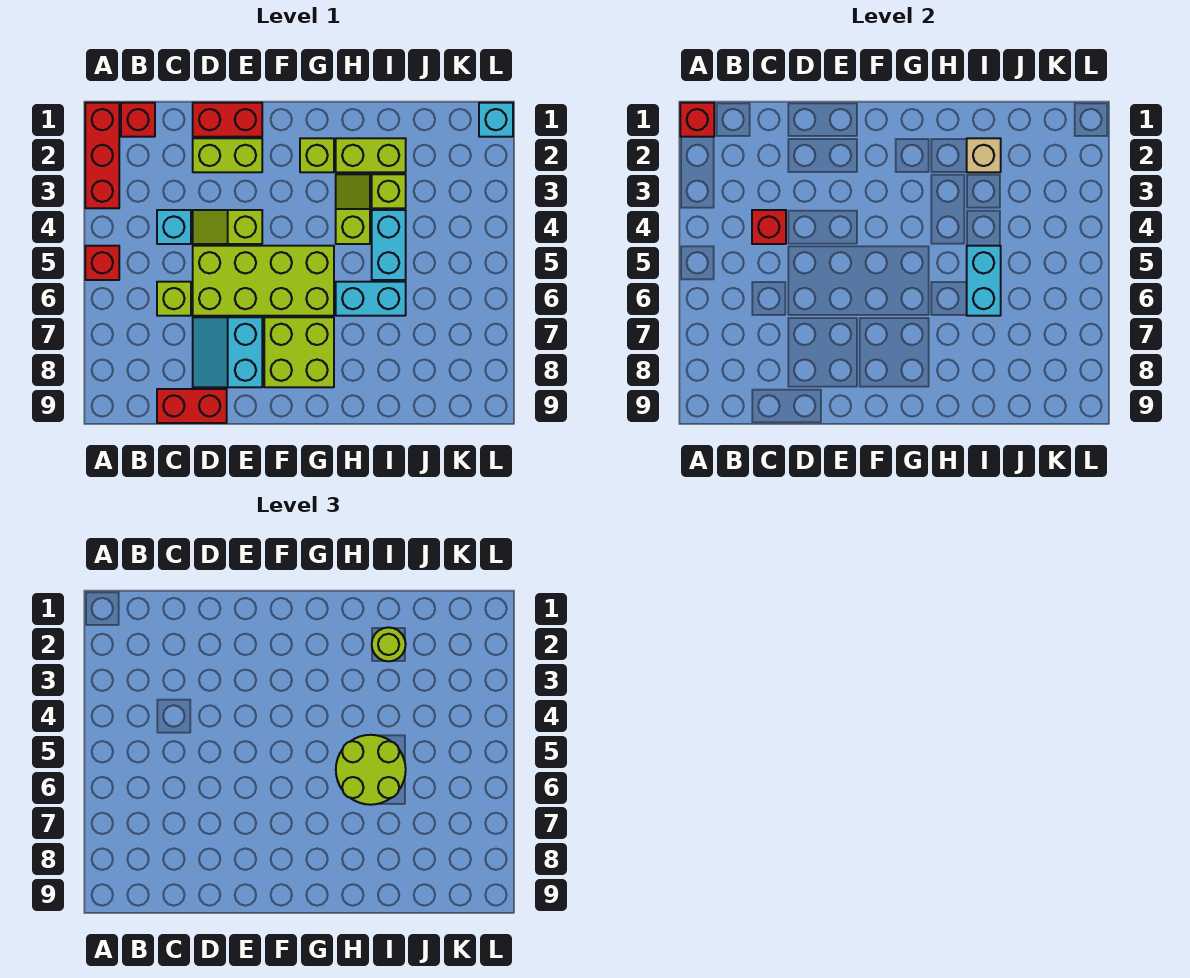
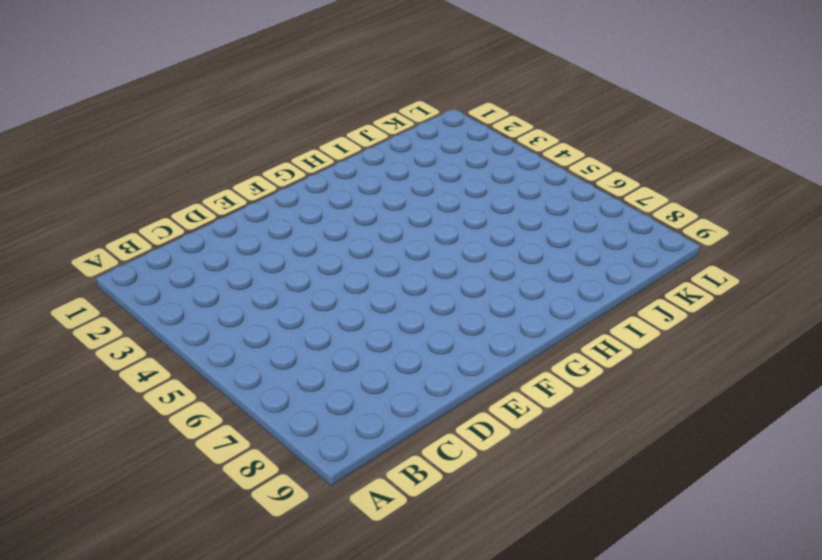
none -> red brick A1:A3 level 1
none -> red brick A5 level 1
none -> red brick B1 level 1

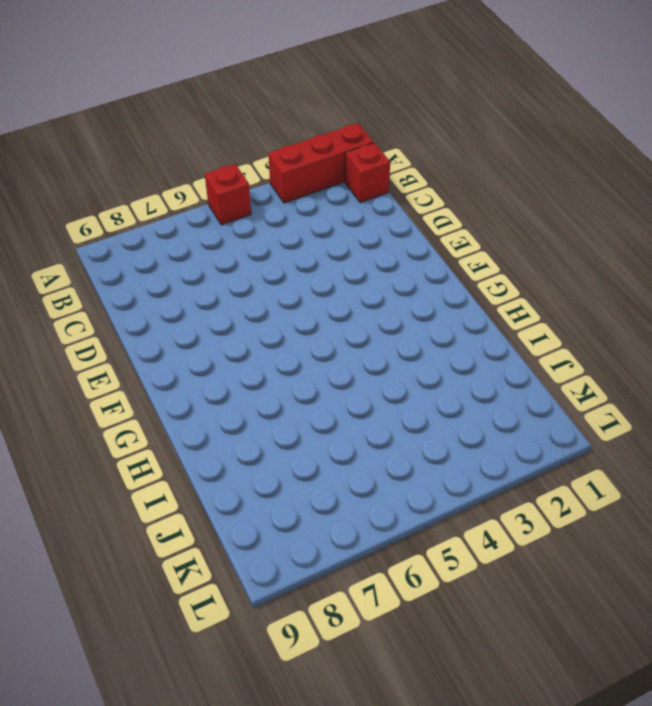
none -> cyan brick C4 level 1
none -> lime brick C6 level 1
none -> red brick C9:D9 level 1

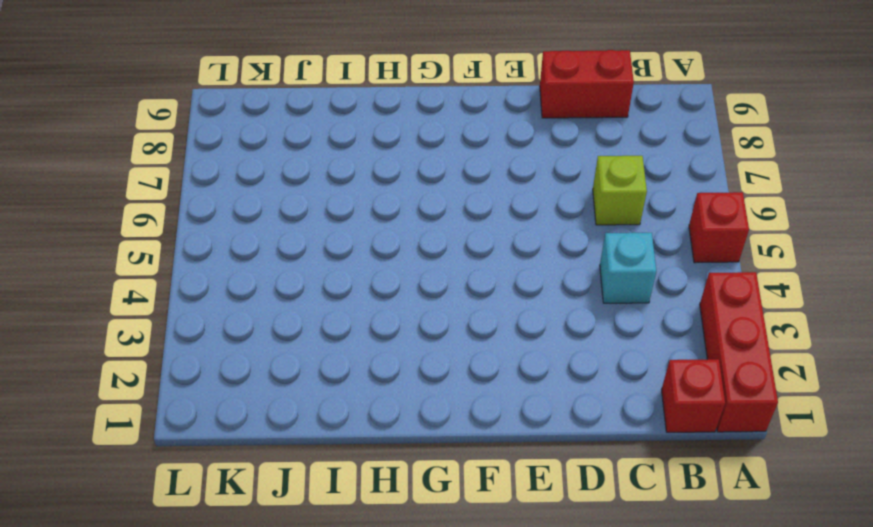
none -> red brick D1:E1 level 1
none -> lime brick D2:E2 level 1
none -> lime slope D4:E4 level 1 top E

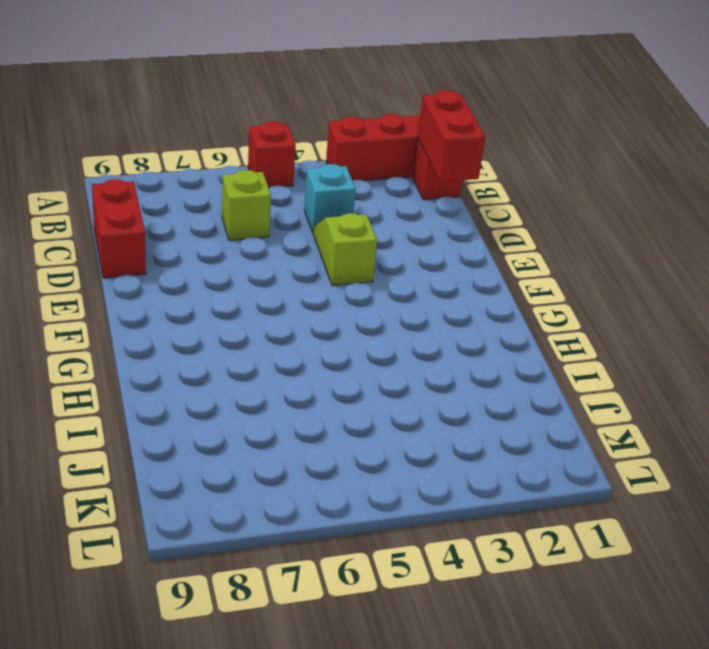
red brick B1:C1 level 2 -> red brick D1:E1 level 1
none -> lime brick D2:E2 level 1
none -> lime brick D5:G6 level 1
none -> cyan slope D7:E8 level 1 top E

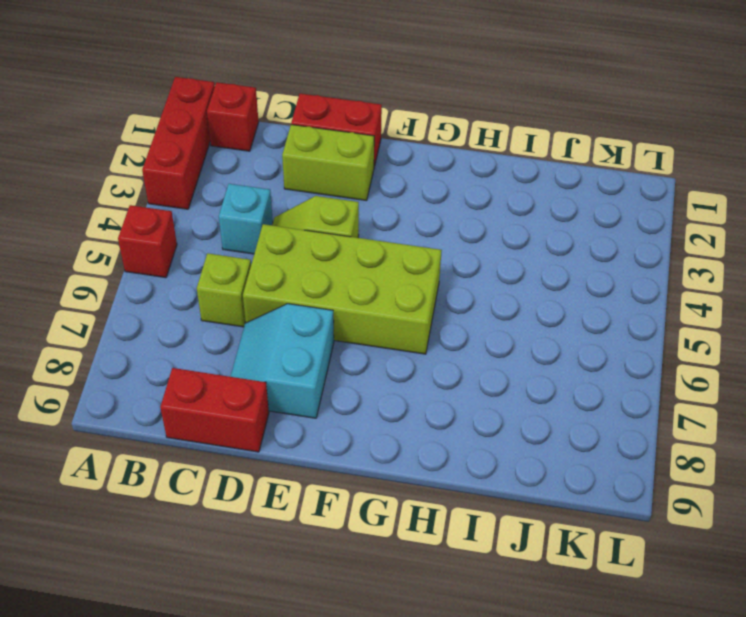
none -> lime brick F7:G8 level 1
none -> lime brick G2 level 1
none -> lime brick H2:I2 level 1

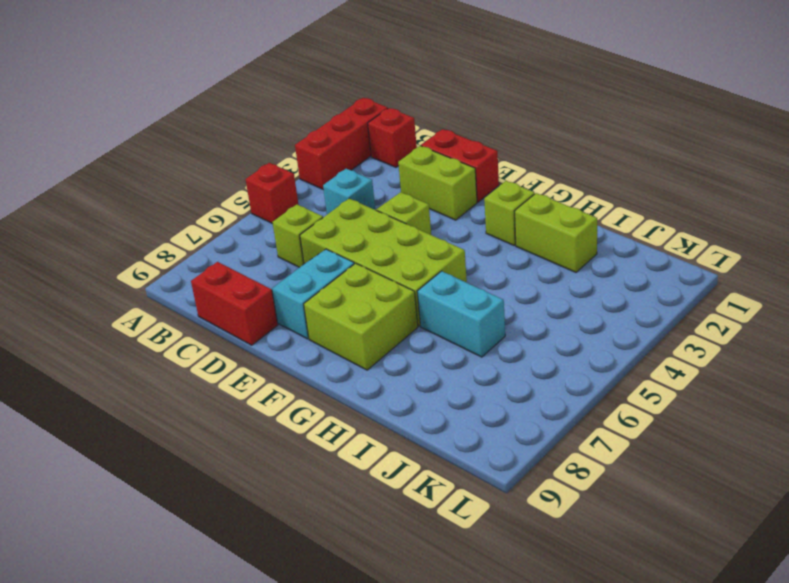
none -> lime slope H3:H4 level 1 top 4
none -> lime brick I3 level 1
none -> cyan brick I4:I5 level 1

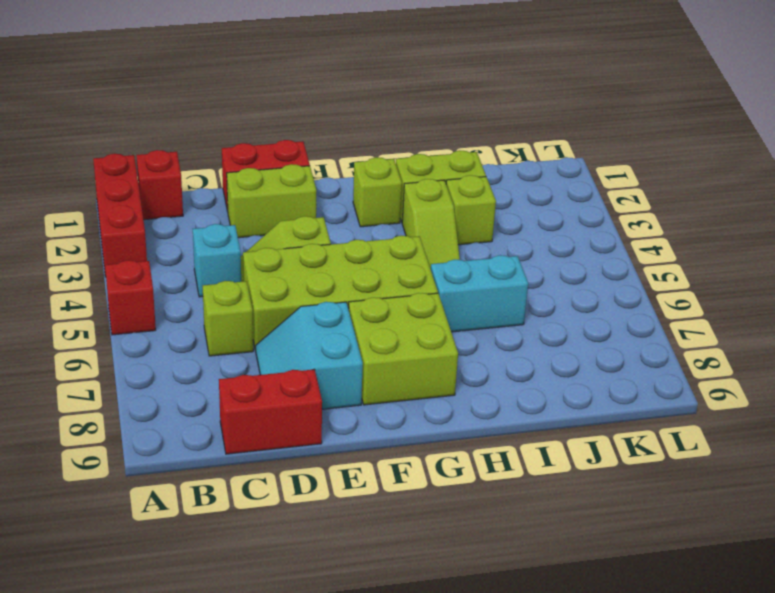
lime slope H3:H4 level 1 top 3 -> lime slope H3:H4 level 1 top 4
none -> cyan brick I4:I5 level 1
none -> cyan brick L1 level 1
none -> red brick A1 level 2

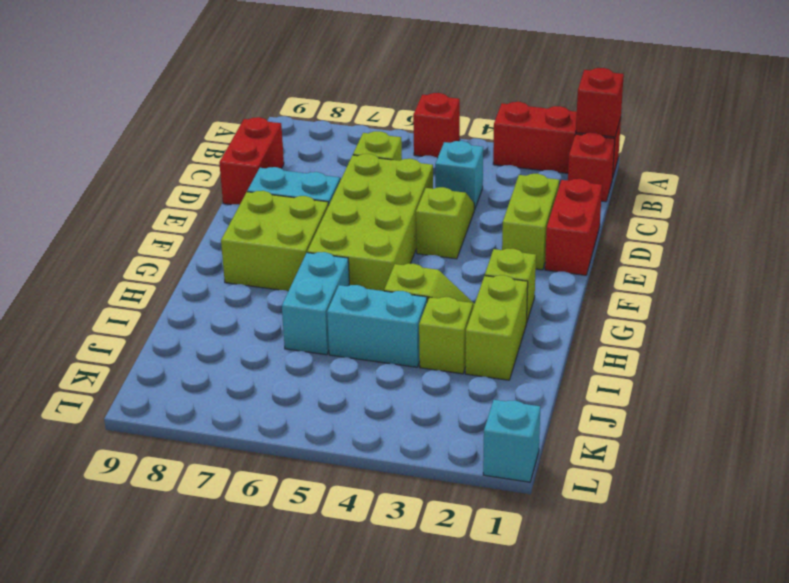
none -> red brick C4 level 2
none -> tan brick I2 level 2
none -> cyan brick I5:I6 level 2

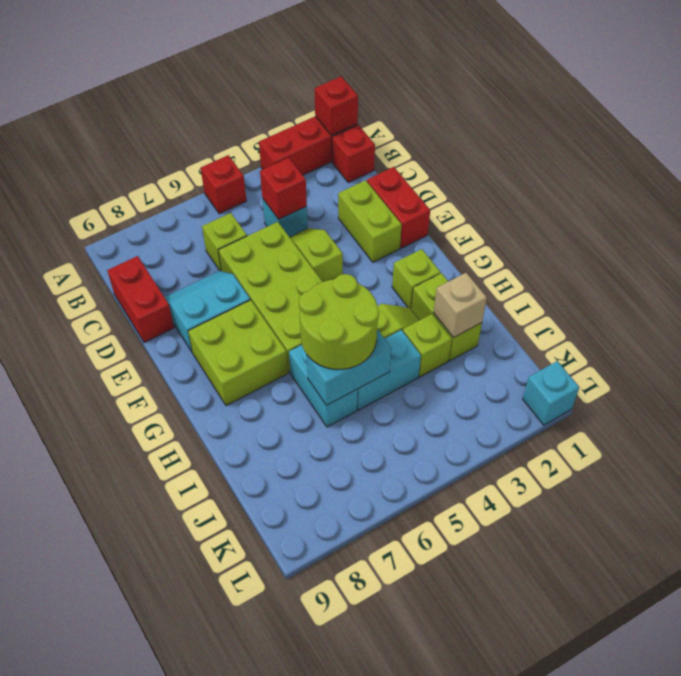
none -> lime round brick I2 level 3

